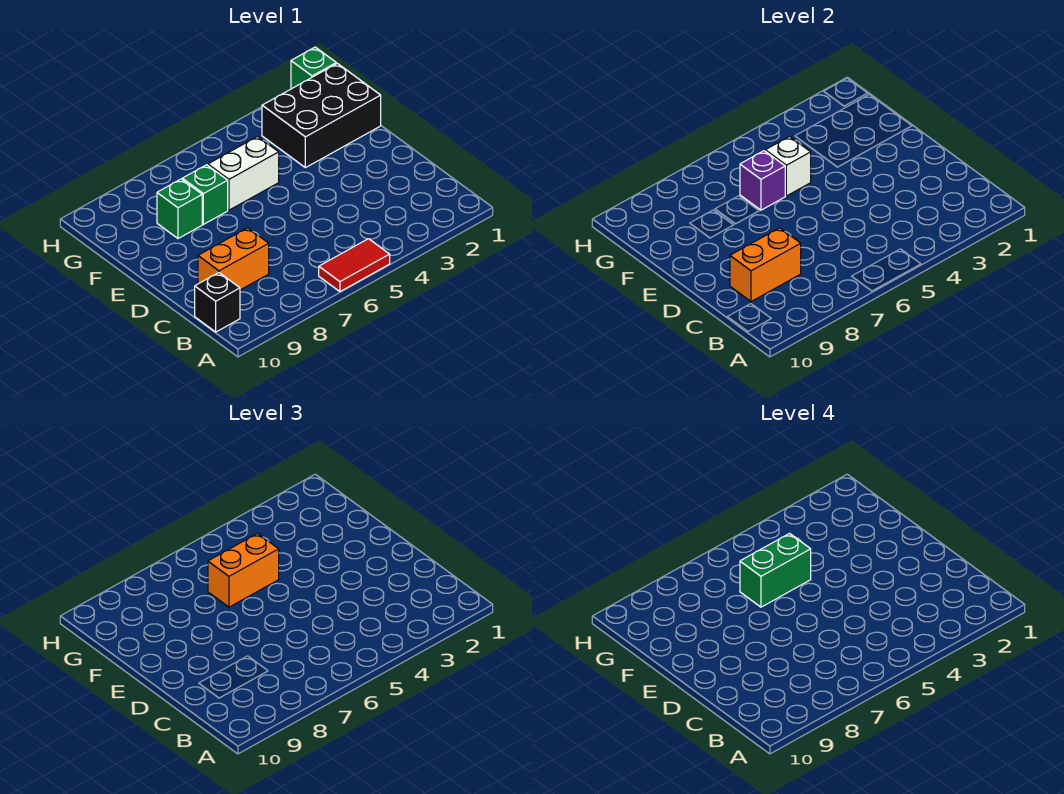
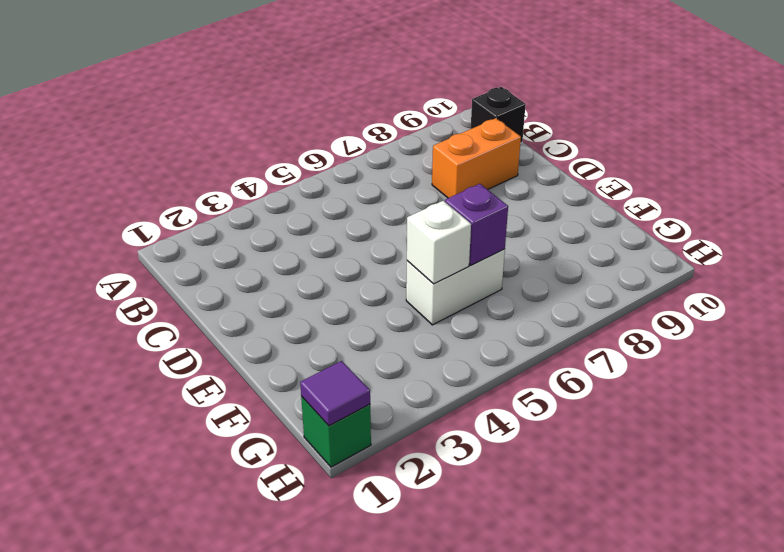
purple tile H1 level 2 -> none
none -> red tile A5:A6 level 1
none -> black brick F1:G3 level 1
none -> green brick F7 level 1

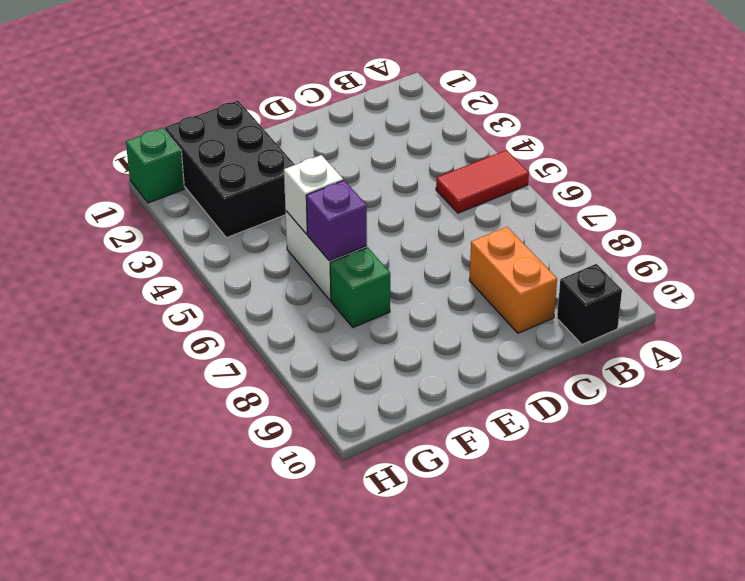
red tile A5:B5 level 1 -> red tile A5:A6 level 1
none -> green brick F8 level 1
none -> orange brick C8:C9 level 2
none -> orange brick F5:F6 level 3

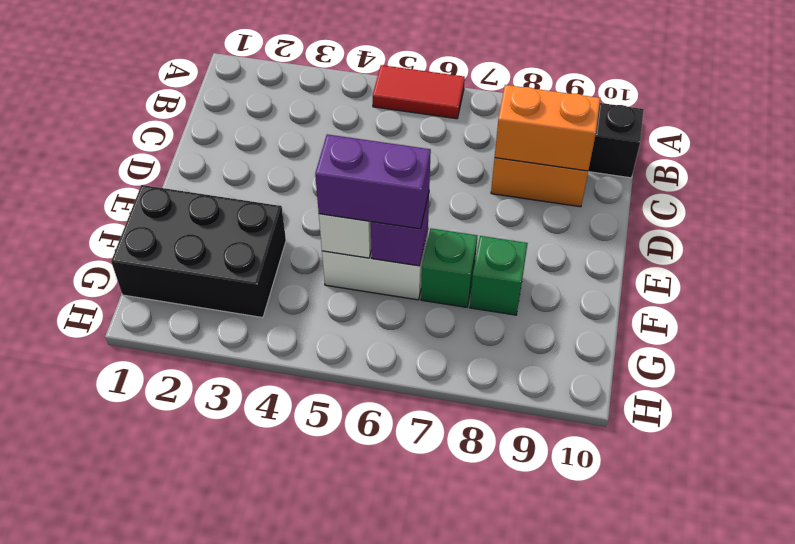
purple brick F5:F6 level 3 -> orange brick F5:F6 level 3
none -> green brick H1 level 1
none -> green brick F5:F6 level 4

